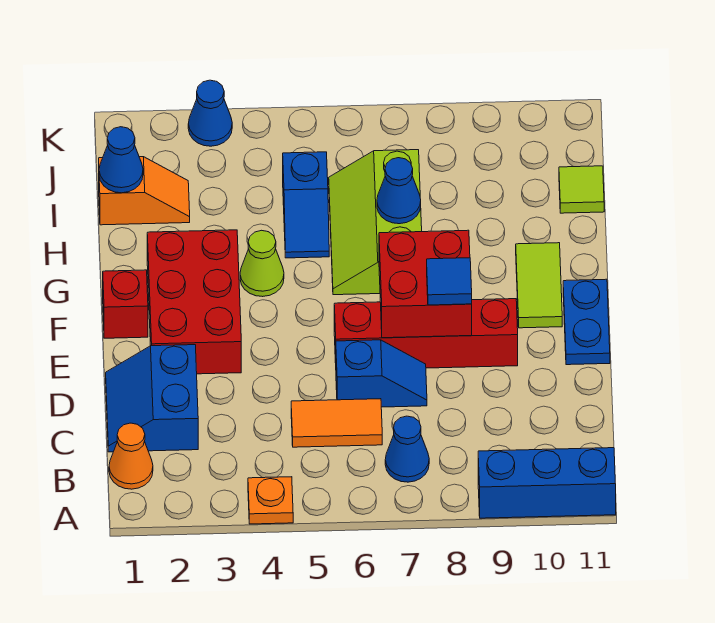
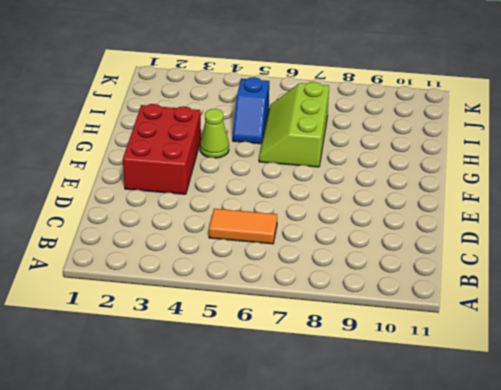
none -> orange plate A4 level 1
none -> blue brick A9:A11 level 1
none -> orange cone B1 level 1

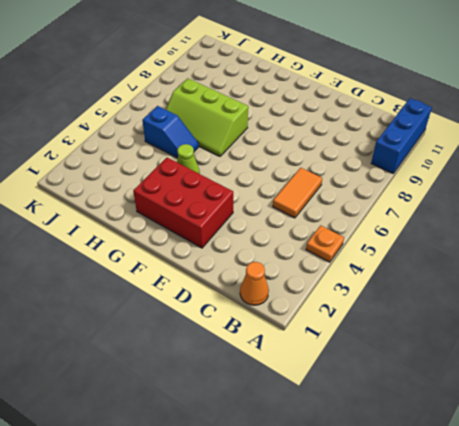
none -> blue cone B7 level 1
none -> blue slope C1:D2 level 1 top 2
none -> blue slope D6:D7 level 1 top 6

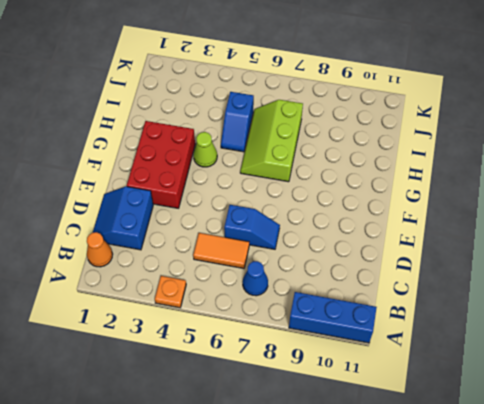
none -> red brick E6:E9 level 1
none -> blue plate E11:F11 level 1
none -> red brick F1 level 1

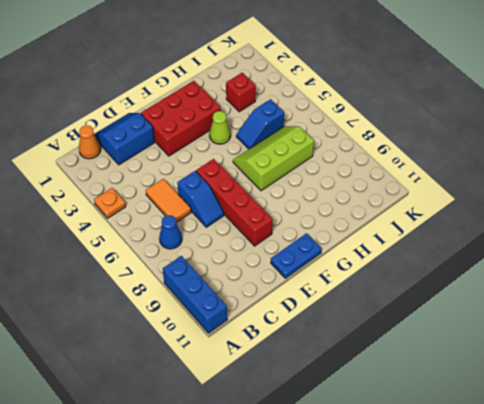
red brick I3 level 1 -> red brick F1 level 1
none -> lime tile F10:G10 level 1
none -> orange slope I1:I2 level 1 top 1
none -> lime tile I11 level 1

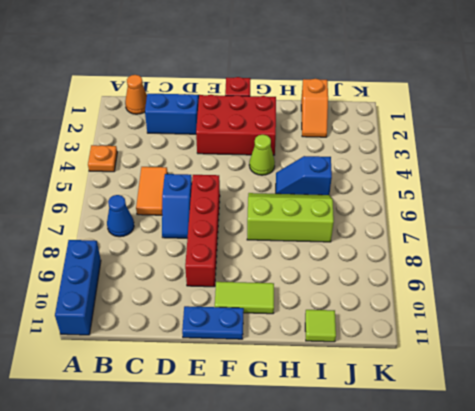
none -> blue cone K3 level 1
none -> red brick E7:F8 level 2
none -> blue cone H7 level 2

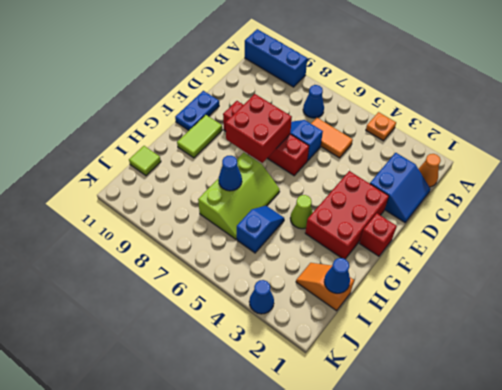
none -> blue tile E8 level 3

